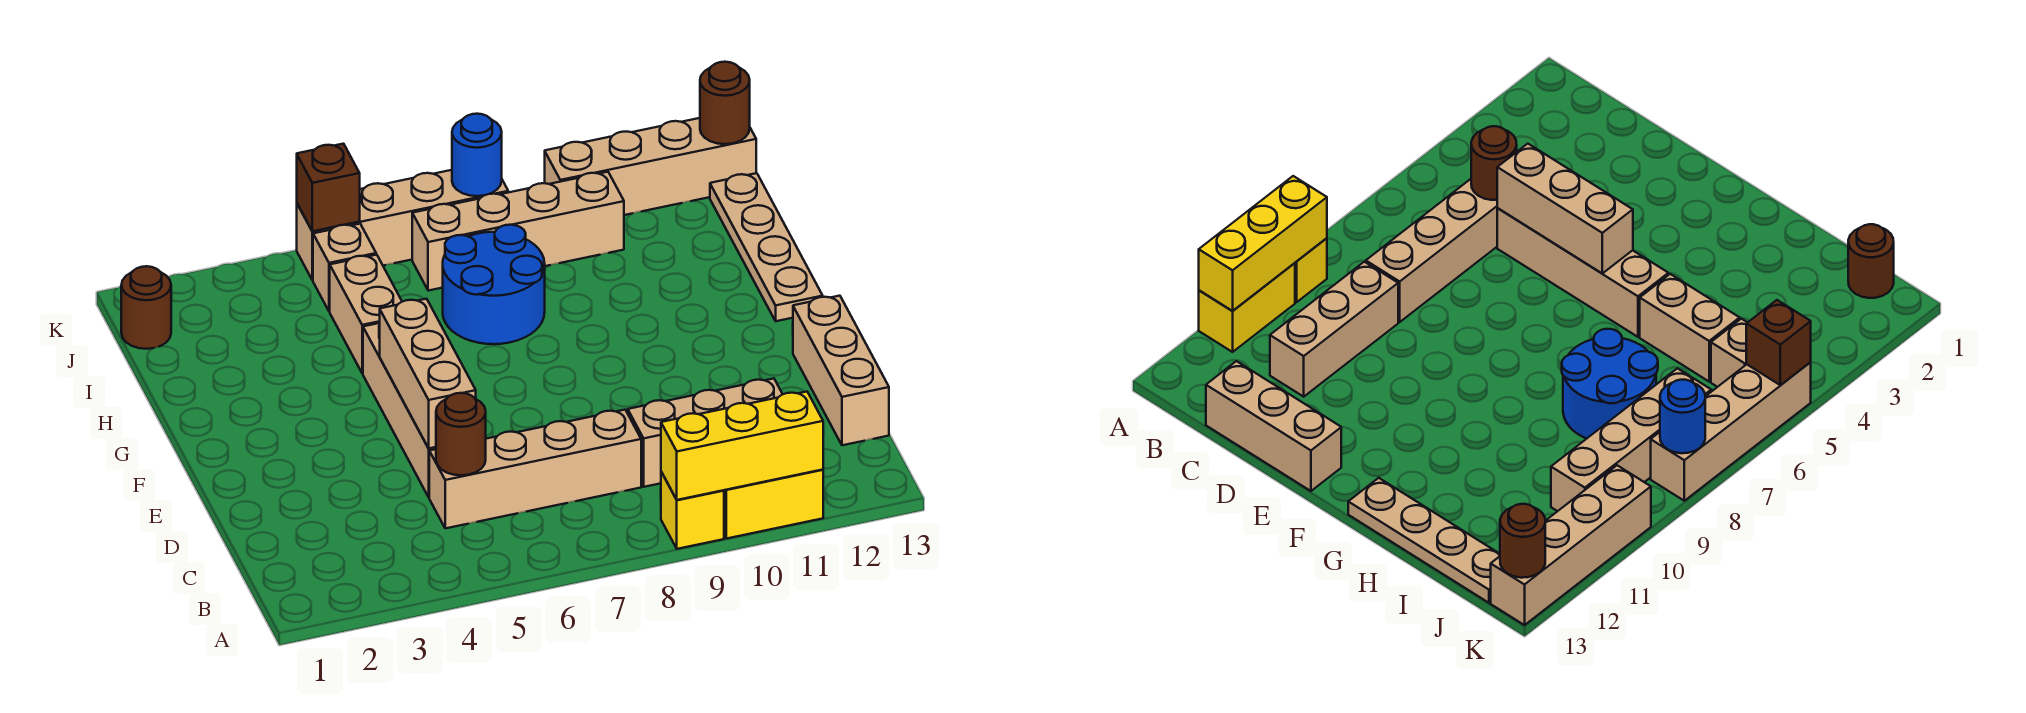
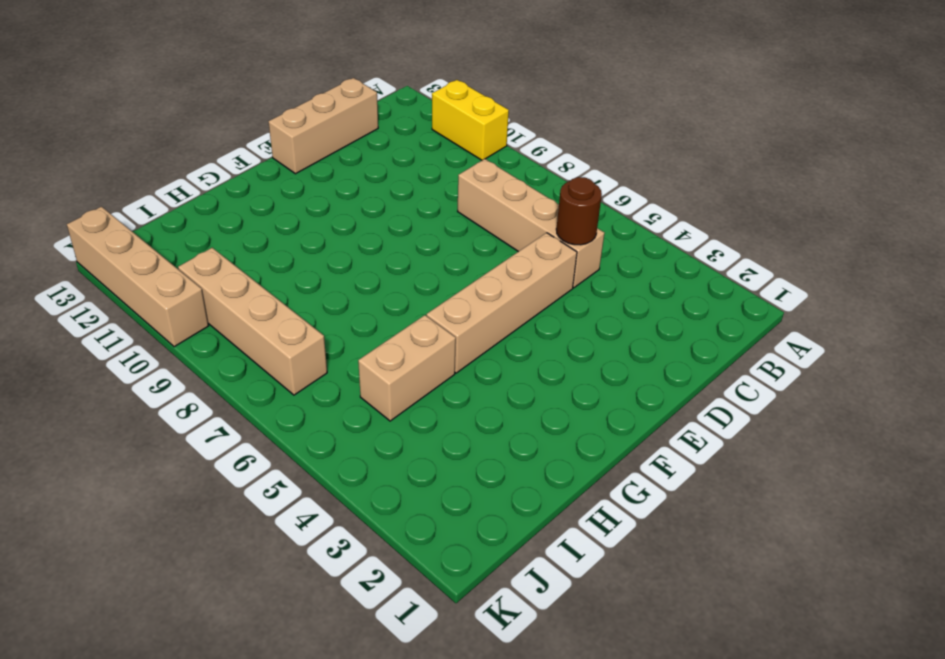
none -> yellow brick A9 level 1
none -> tan brick C9:C11 level 1
none -> tan plate G13:J13 level 1

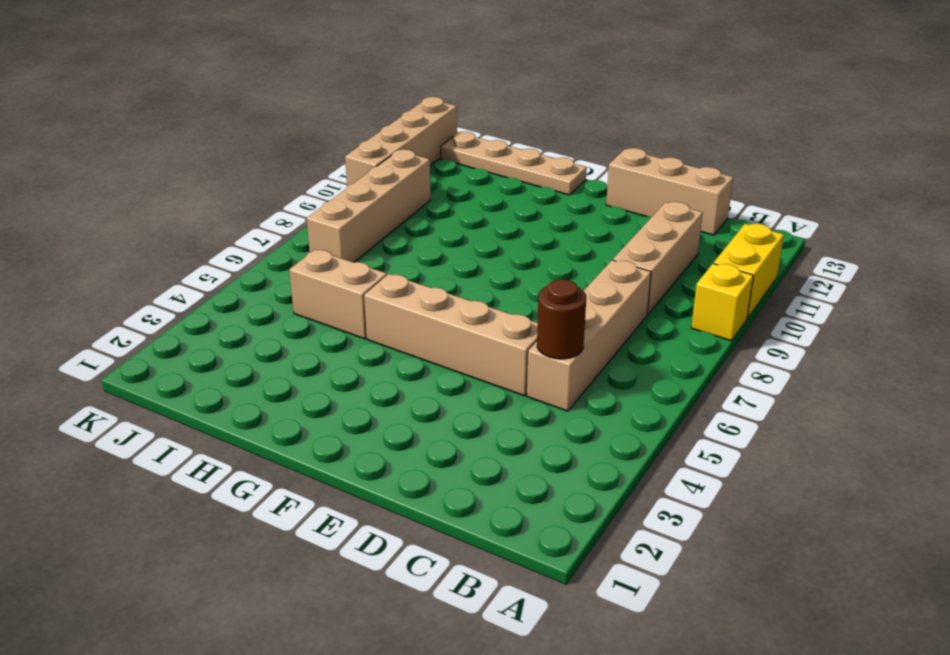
none -> blue round brick H7:I8 level 1
none -> brown round brick J1 level 1
none -> tan brick J5 level 1

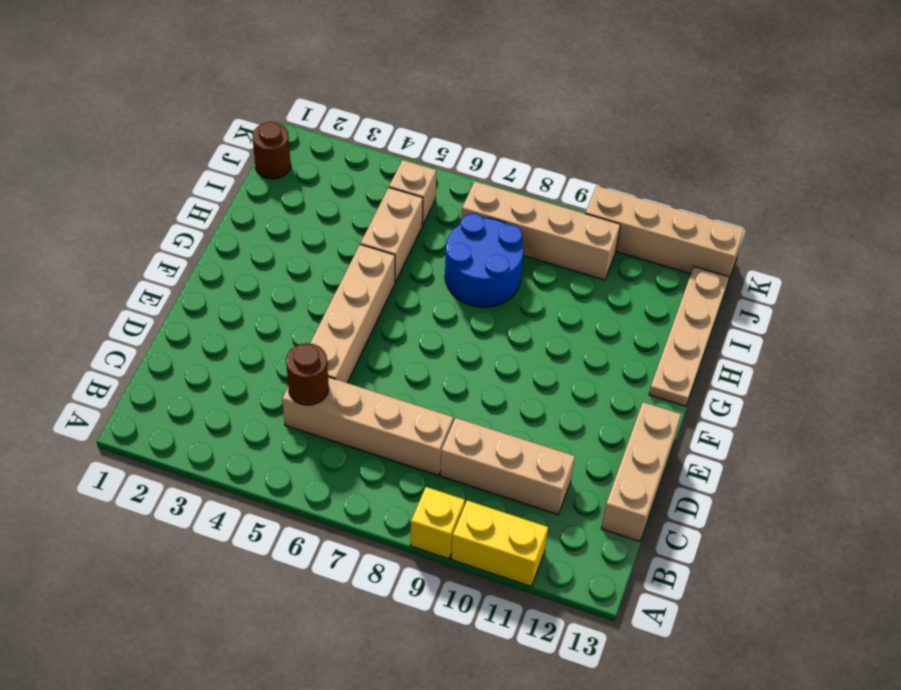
none -> tan brick K5:K8 level 1
none -> yellow brick A9:A11 level 2
none -> tan brick D5:F5 level 2

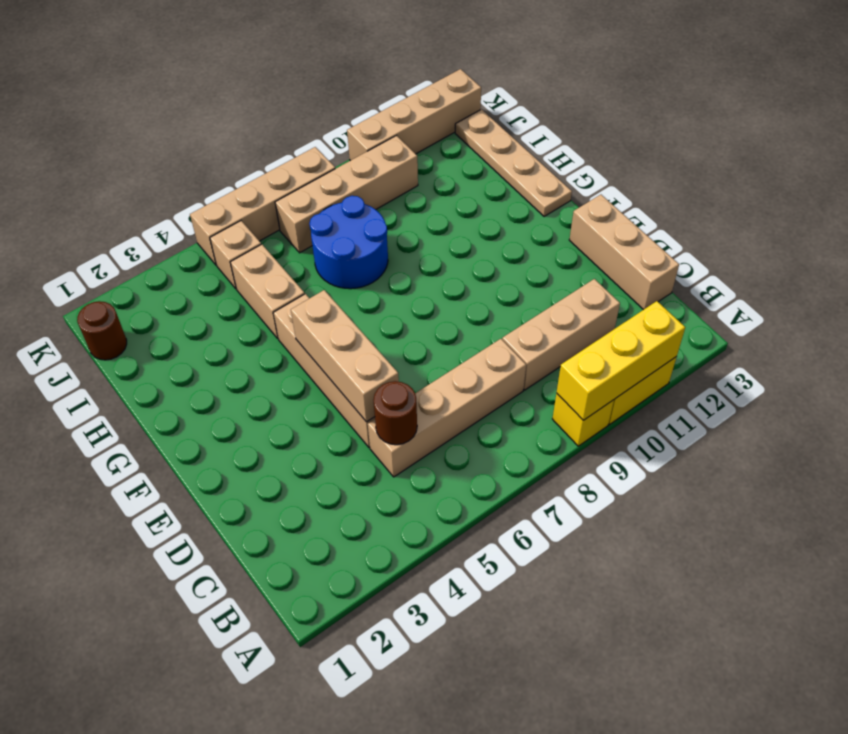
none -> brown brick K5 level 2
none -> blue round brick K8 level 2
none -> brown round brick K13 level 2

